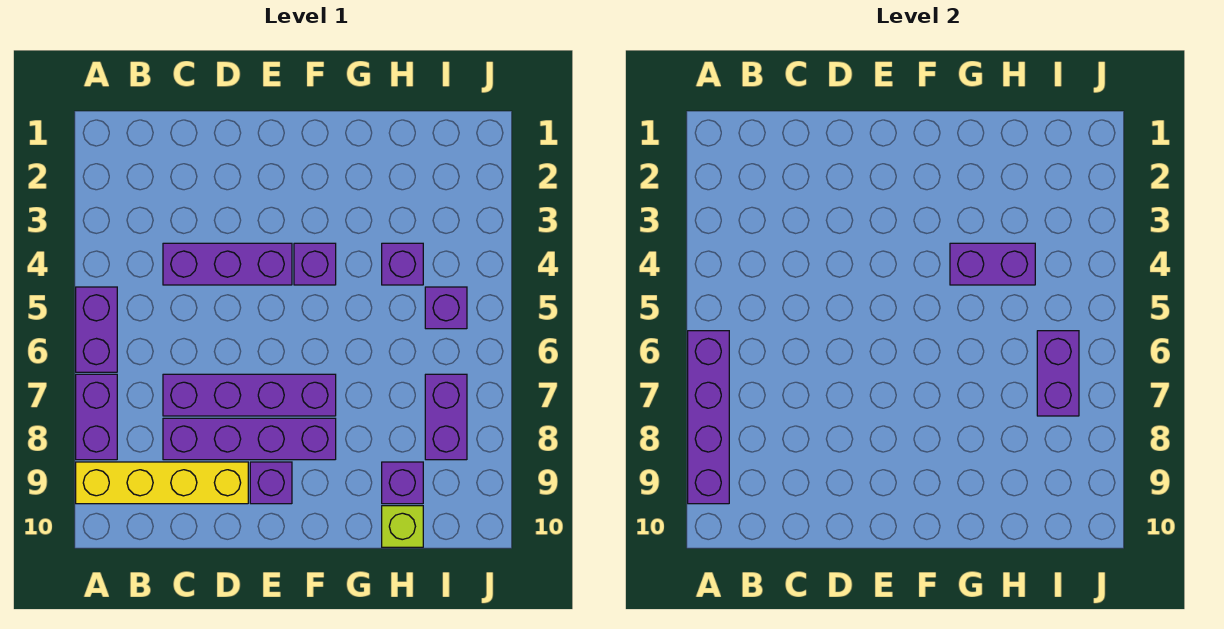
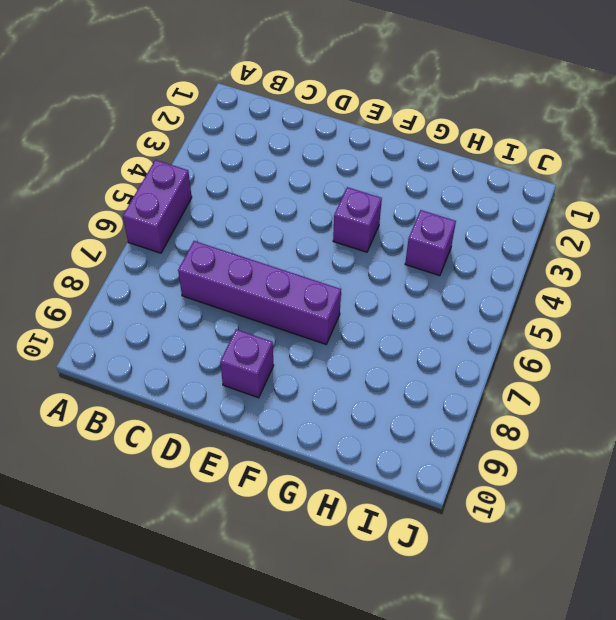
none -> purple brick A7:A8 level 1
none -> yellow brick A9:D9 level 1
none -> purple brick C4:E4 level 1

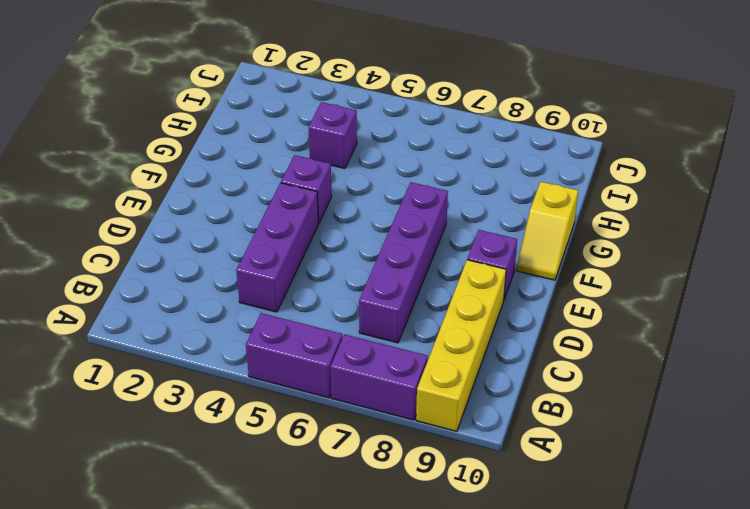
yellow slope F10:G10 level 1 top G -> none
none -> purple brick C8:F8 level 1
none -> purple brick H9 level 1
none -> lime brick H10 level 1

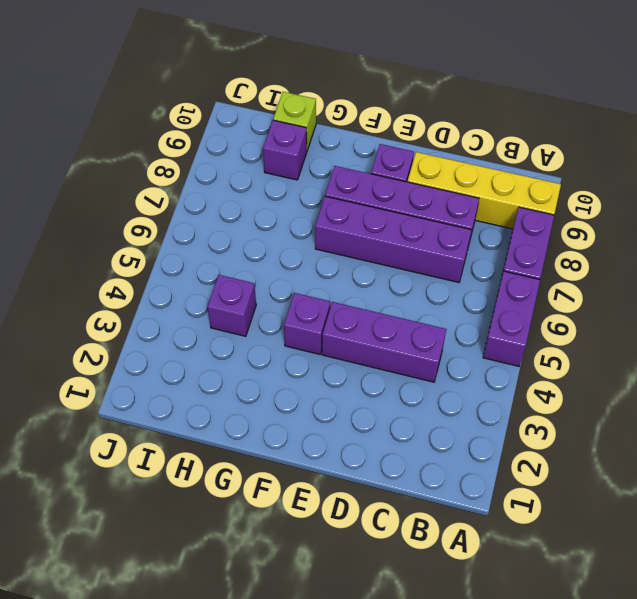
none -> purple brick I5 level 1
none -> purple brick I7:I8 level 1
none -> purple brick A6:A9 level 2

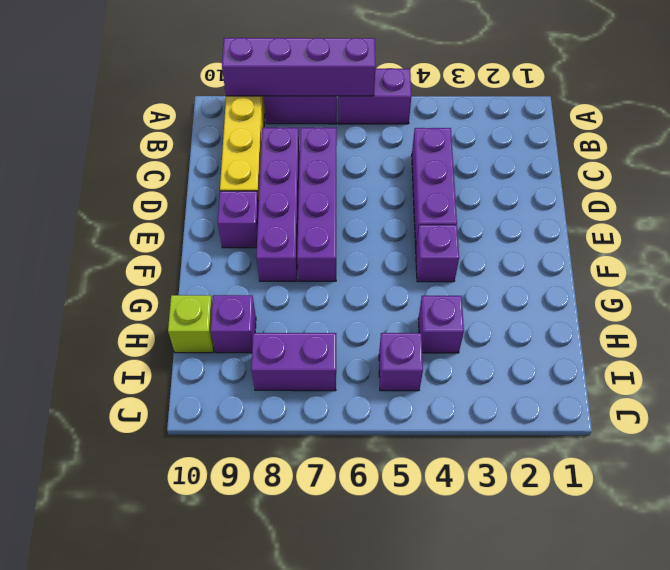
none -> purple brick G4:H4 level 2
none -> purple brick I6:I7 level 2

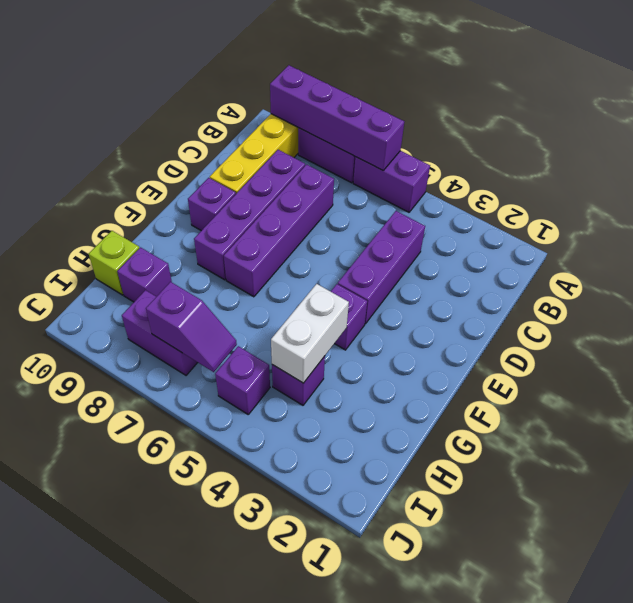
white brick G4:H4 level 2 -> purple brick G4:H4 level 2
purple slope I6:I7 level 2 top 7 -> purple brick I6:I7 level 2

